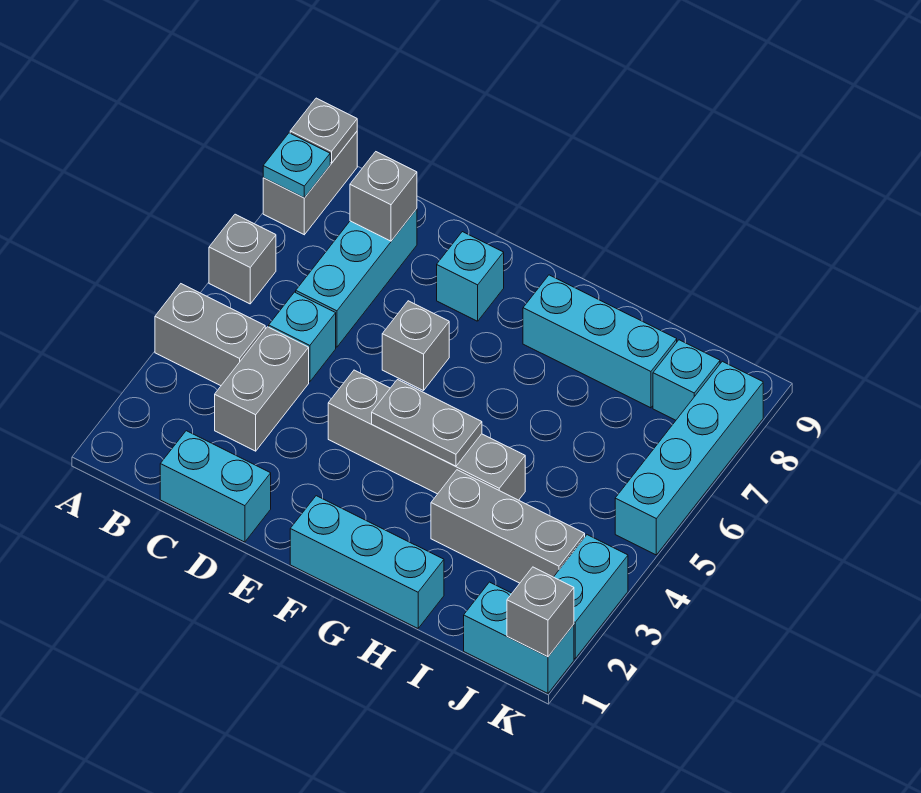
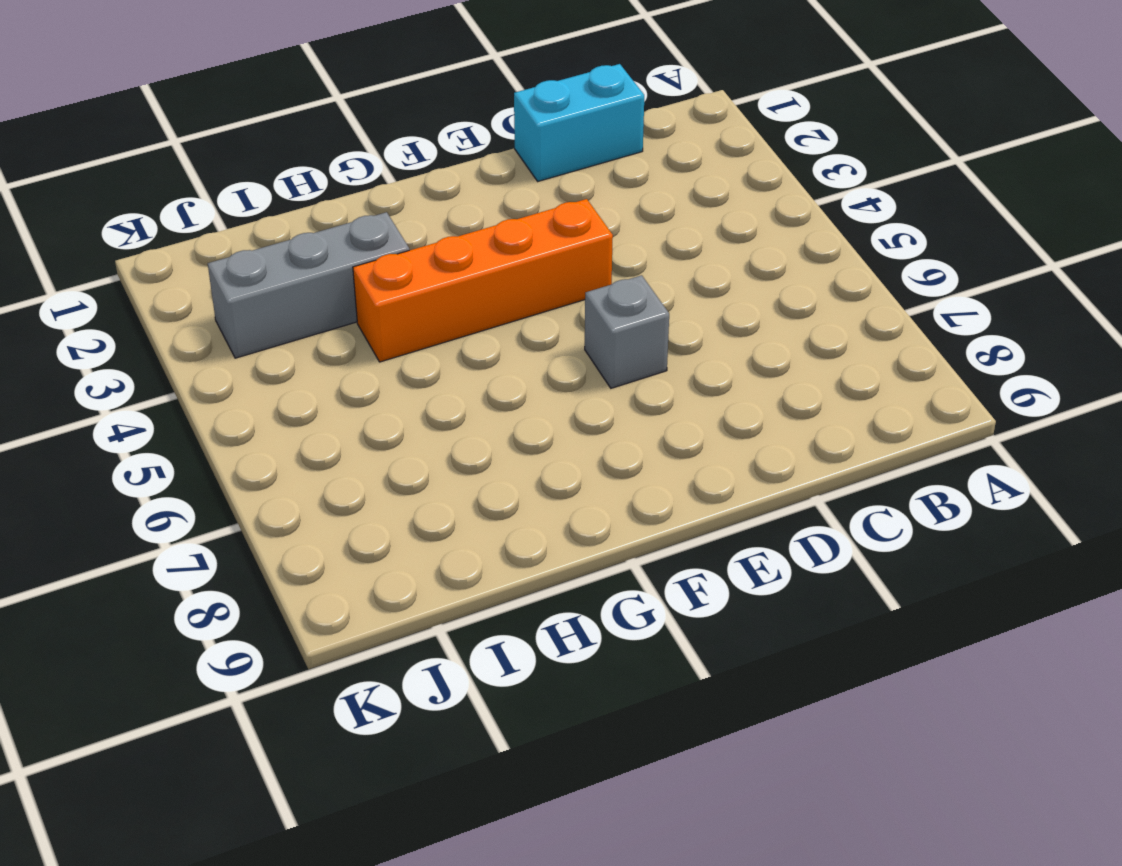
orange brick E4:H4 level 1 -> grey brick E4:H4 level 1
none -> grey brick A4:B4 level 1
none -> grey brick A6 level 1
none -> grey brick A8:A9 level 1

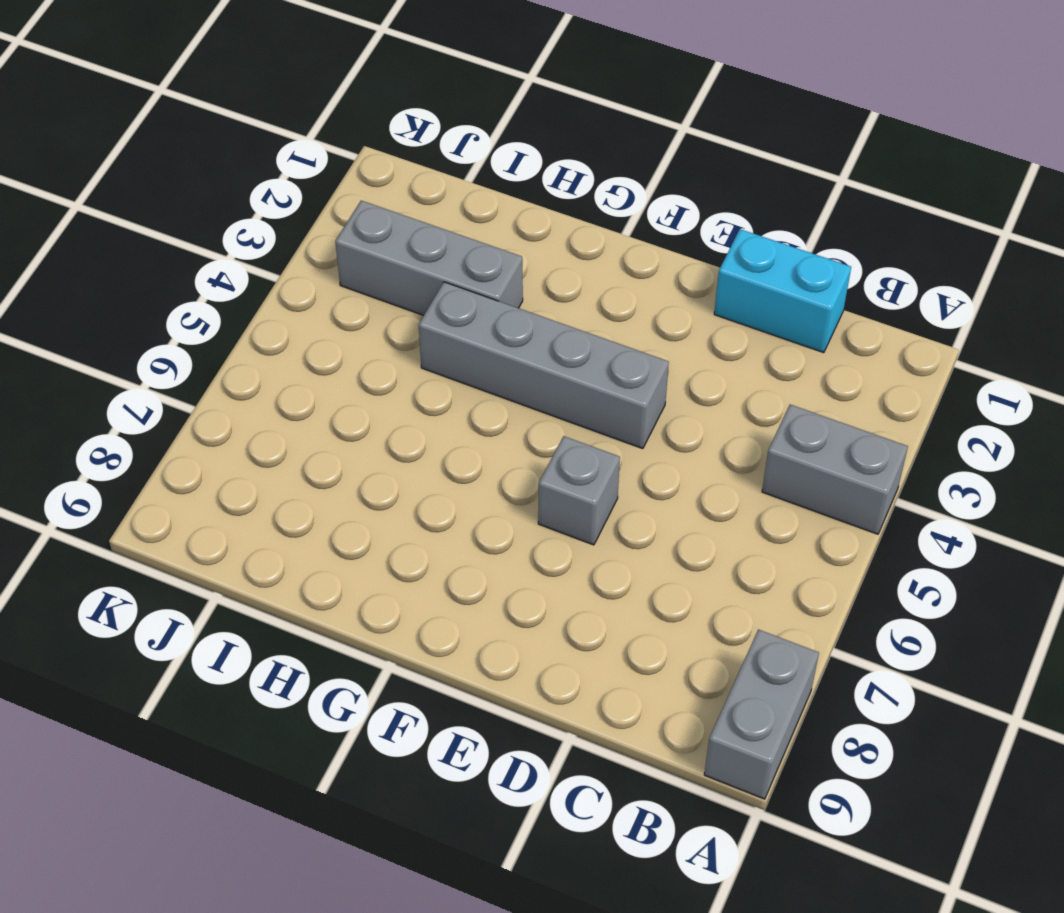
none -> grey brick A6 level 1
none -> grey brick C3:C4 level 1
none -> cyan brick C5 level 1

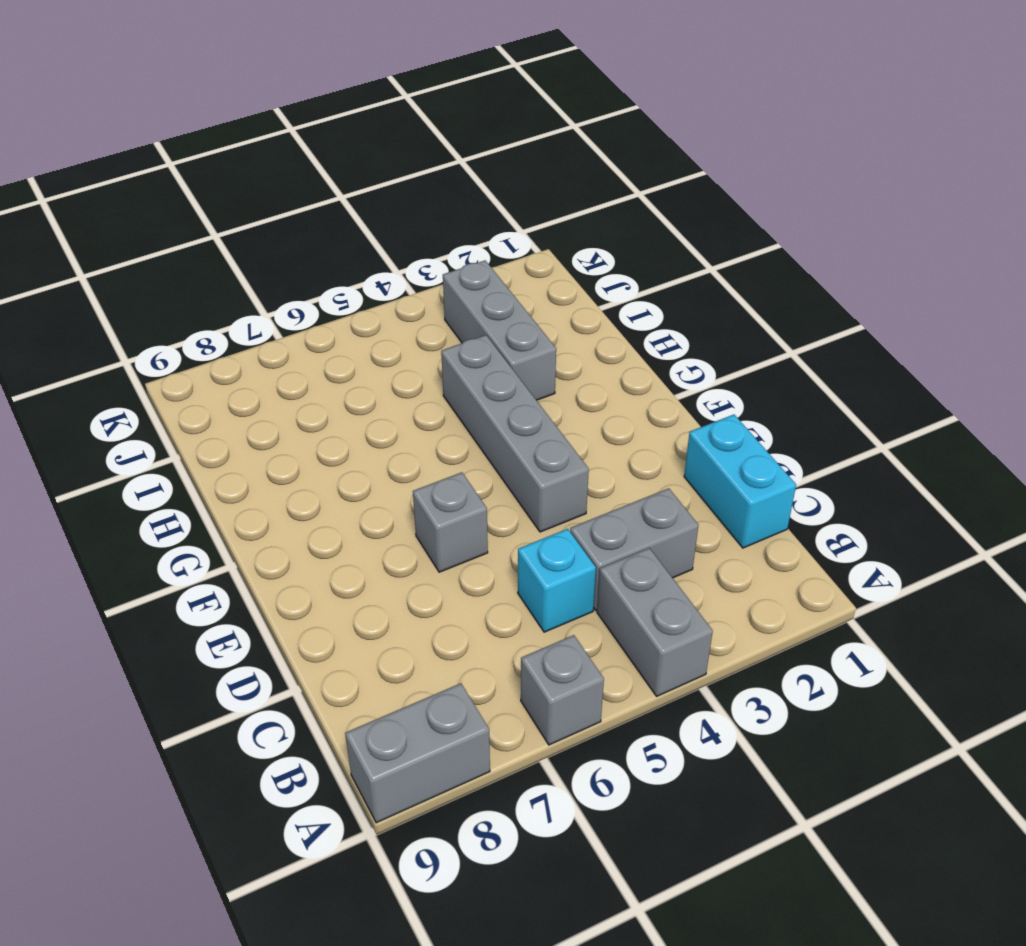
none -> cyan brick C6:C8 level 1
none -> cyan brick E8 level 1
none -> cyan brick F1:H1 level 1

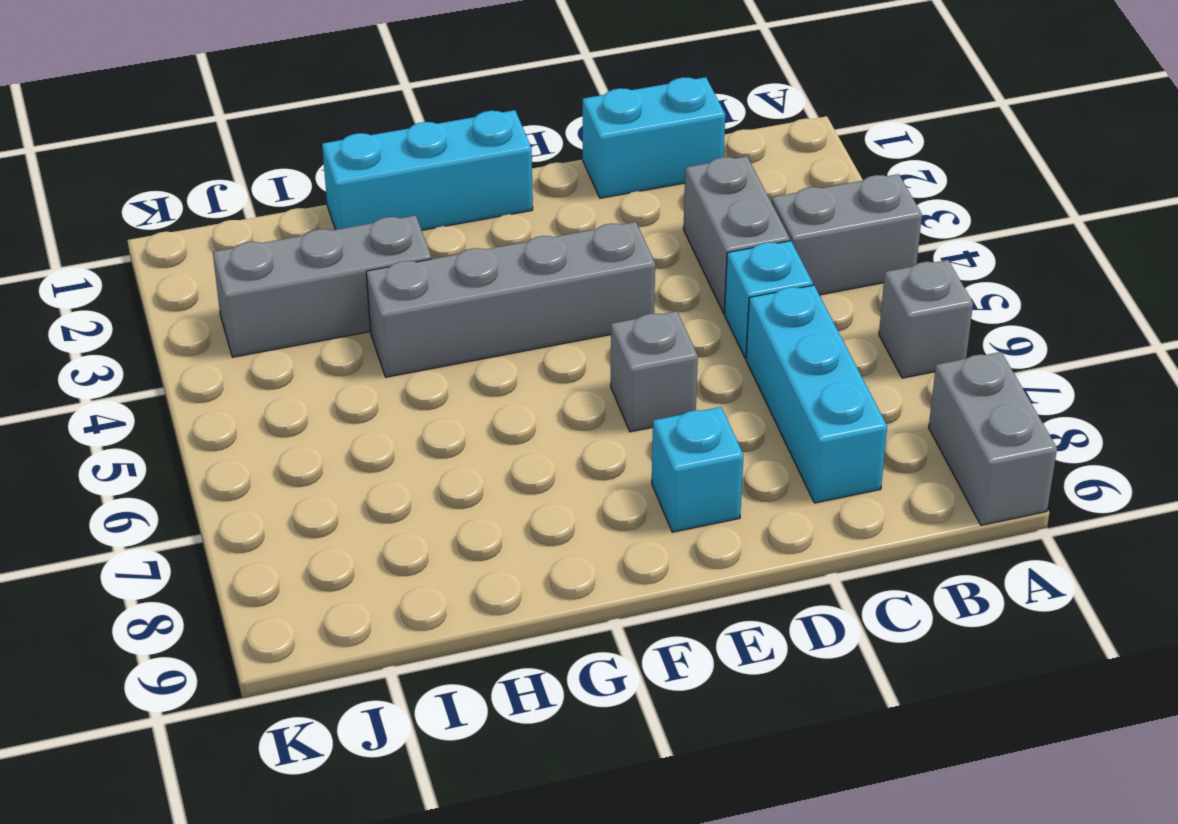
none -> cyan brick G8:I8 level 1
none -> cyan brick J1:K1 level 1
none -> cyan brick J8 level 1

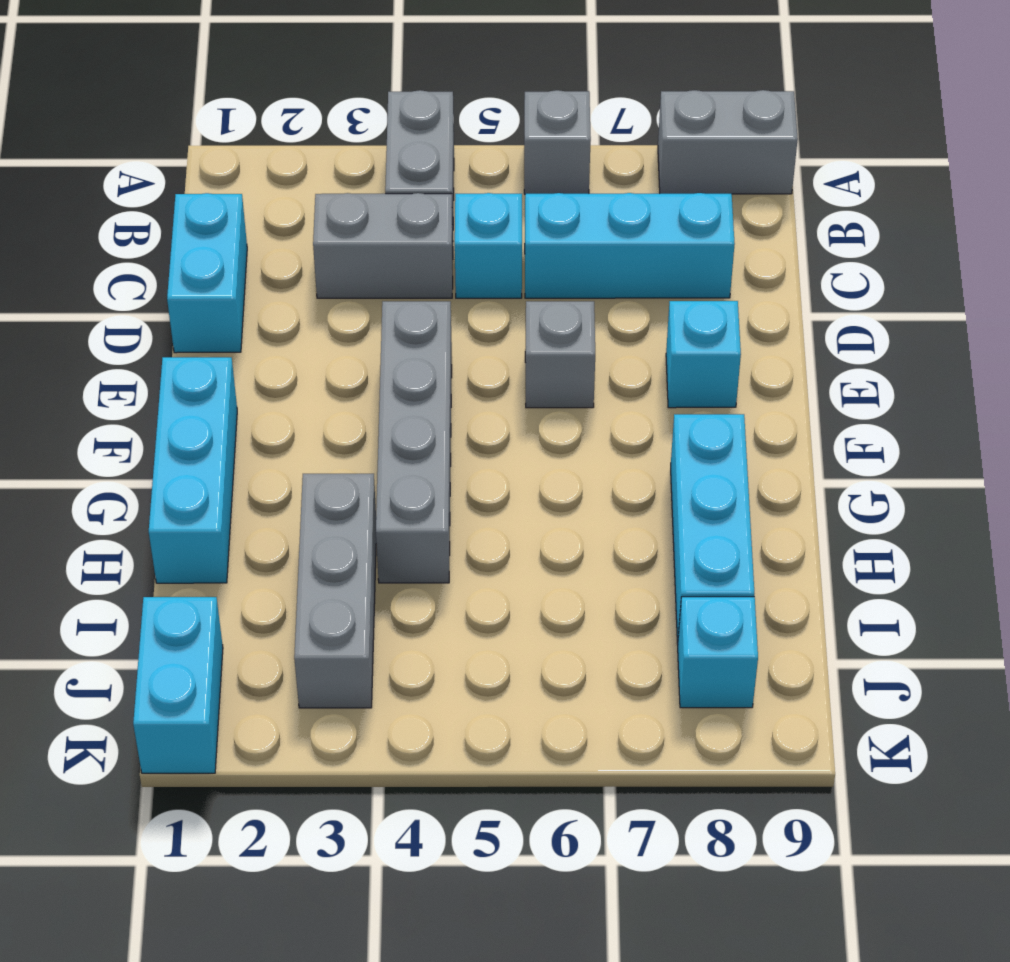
none -> cyan brick K2:K3 level 1
none -> cyan brick K5:K8 level 1
none -> cyan plate A8 level 2

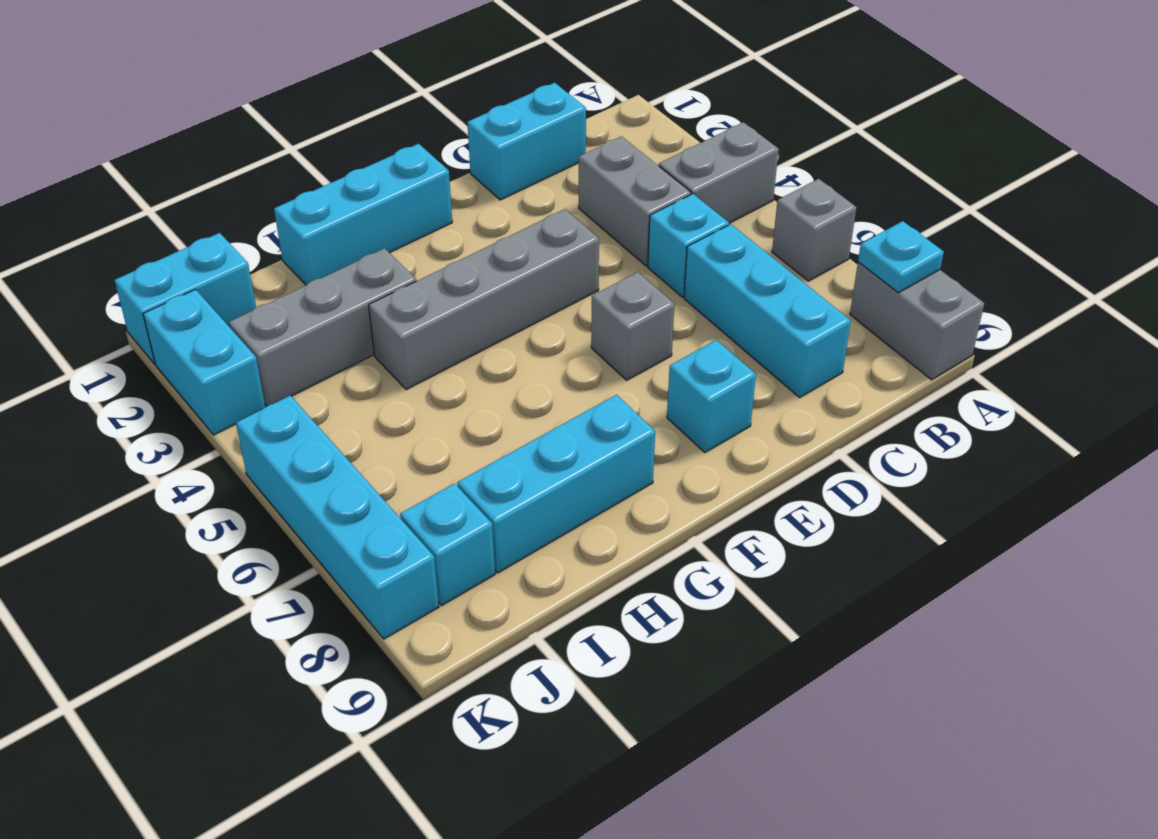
none -> grey plate A9 level 2
none -> grey brick C8 level 2
none -> grey plate F4:G4 level 2

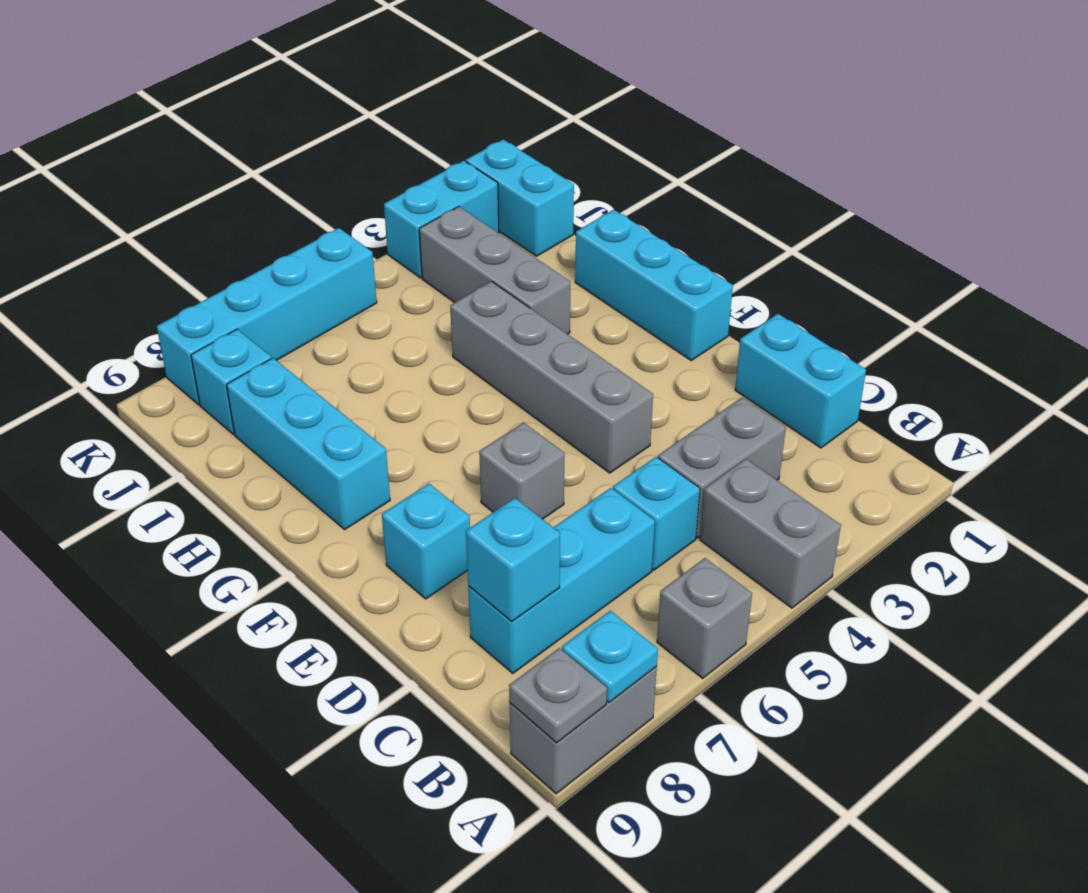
cyan brick C8 level 2 -> grey brick C8 level 2
none -> grey plate F4:G4 level 2
none -> grey brick K1 level 2

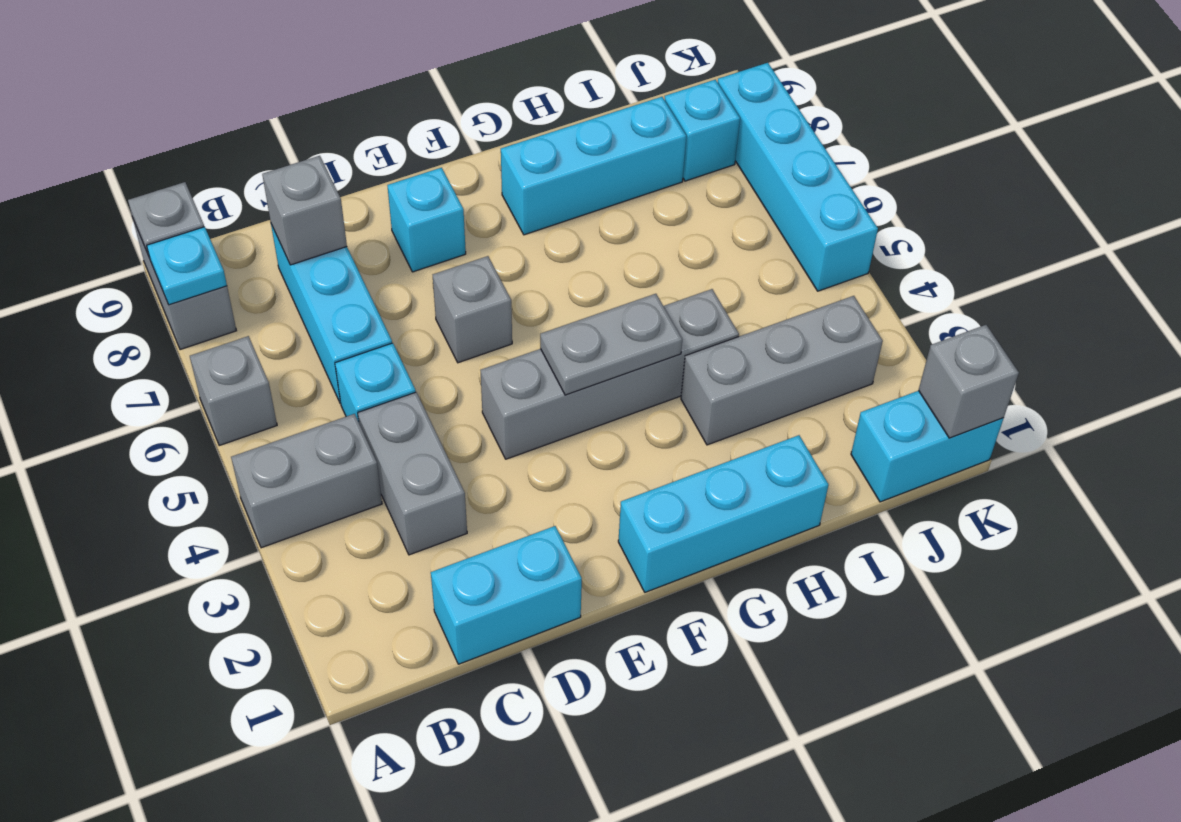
none -> cyan brick K2:K3 level 1

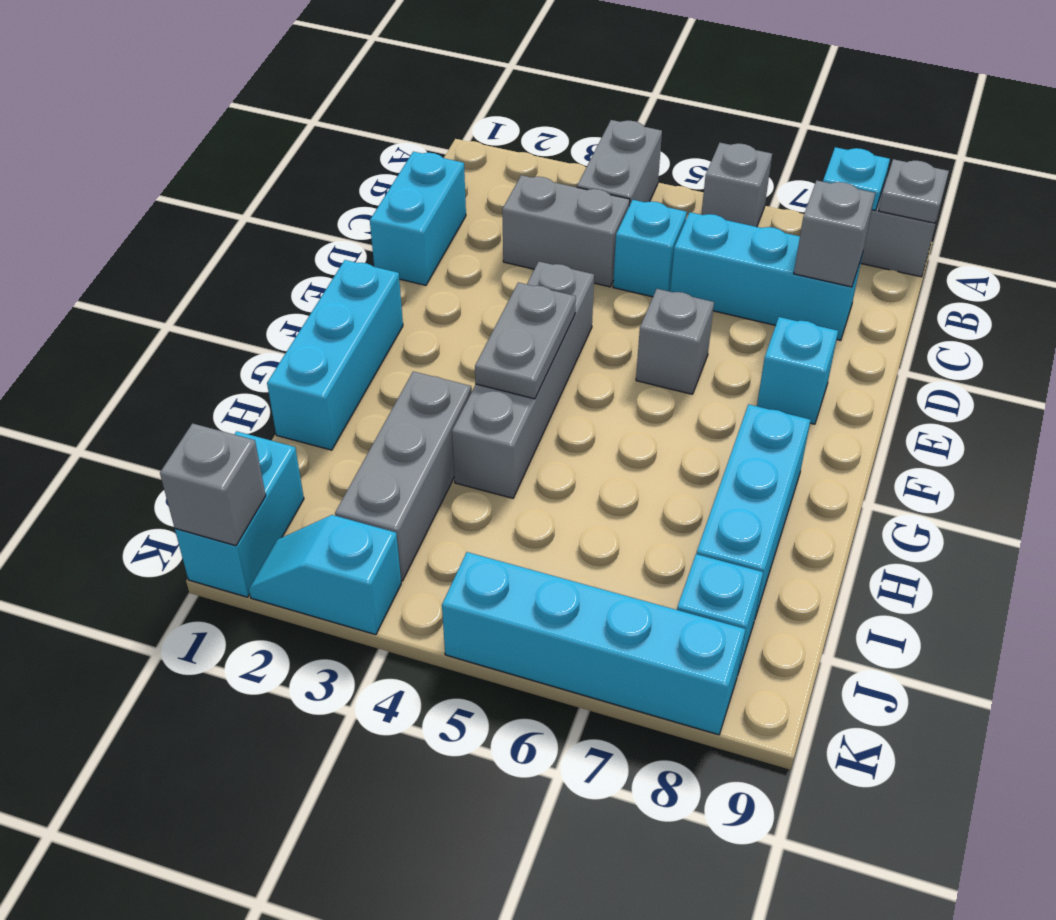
cyan slope K2:K3 level 1 top 3 -> cyan brick K2:K3 level 1

